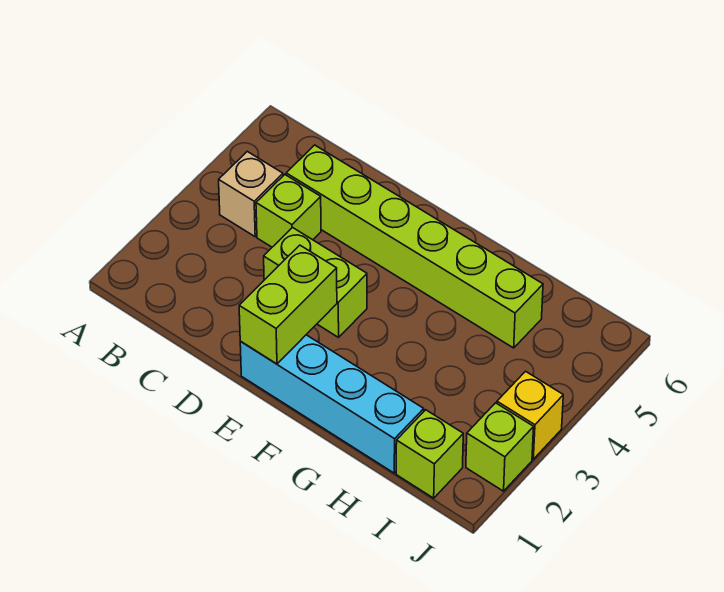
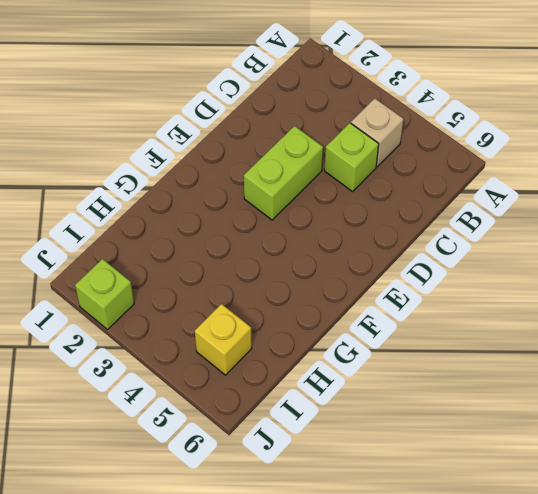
yellow brick I5 level 1 -> yellow brick J3 level 1
none -> lime brick C5:H5 level 1
none -> cyan brick E1:H1 level 1

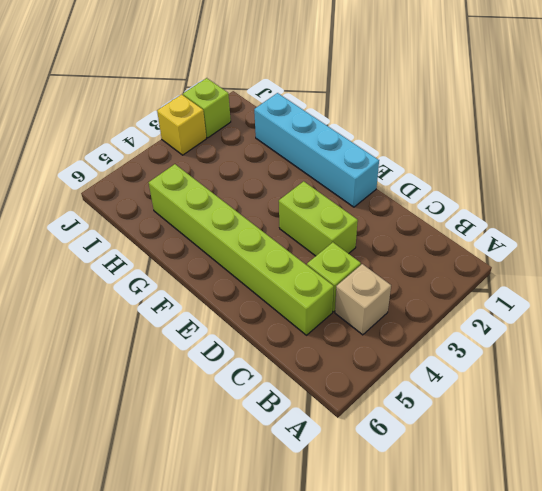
none -> lime brick I1 level 1
none -> lime brick E1:E2 level 2

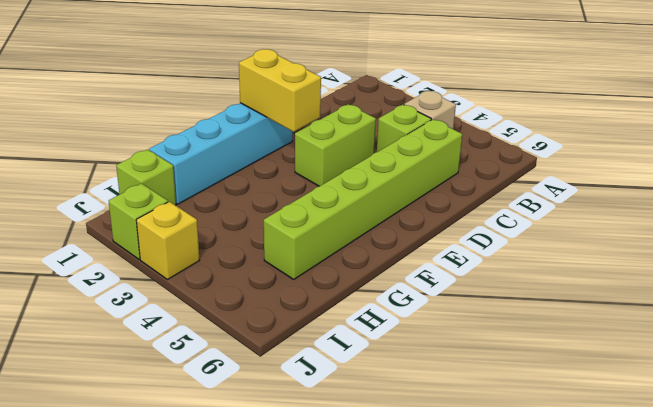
yellow brick E1:E2 level 2 -> lime brick E1:E2 level 2

